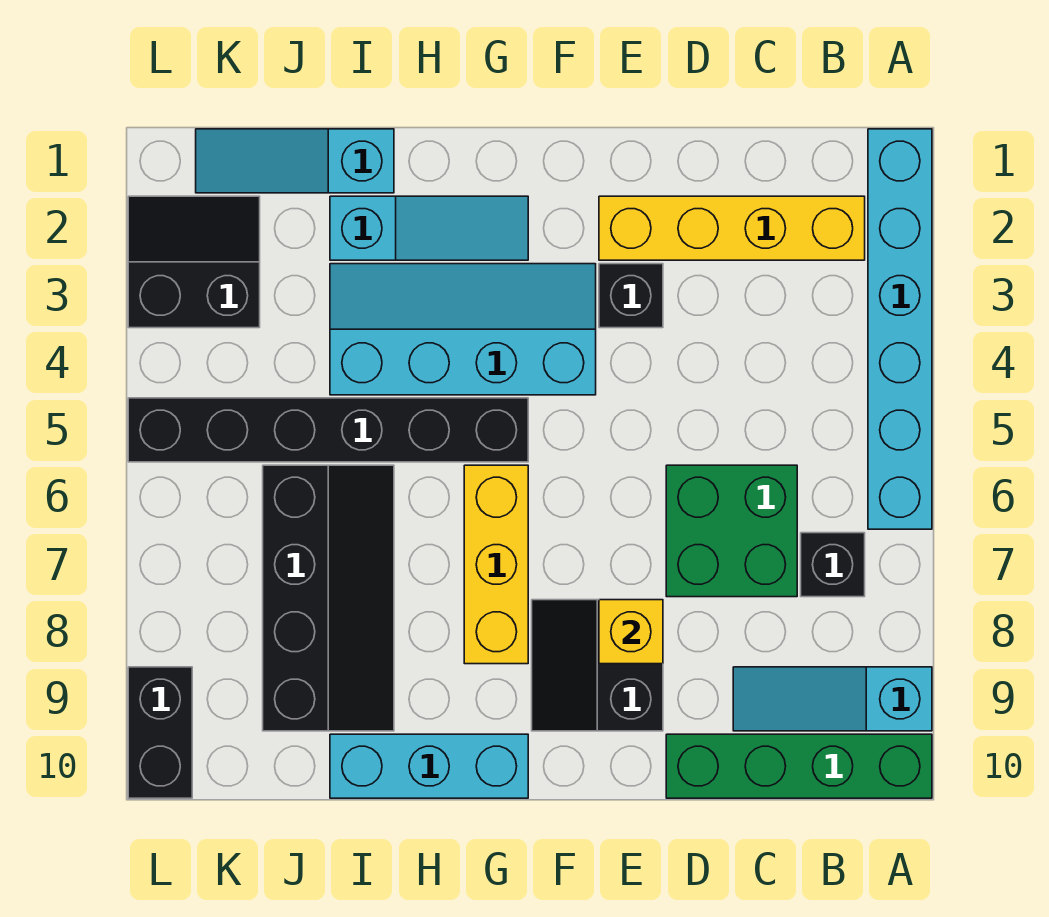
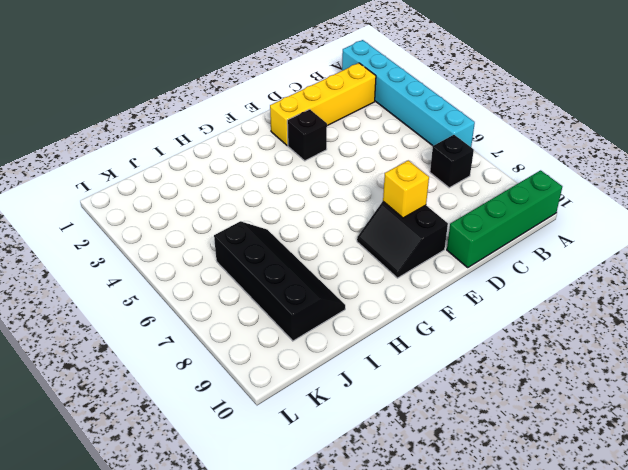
none -> cyan slope A9:C9 level 1 top A
none -> green brick C6:D7 level 1
none -> cyan slope F3:I4 level 1 top 4

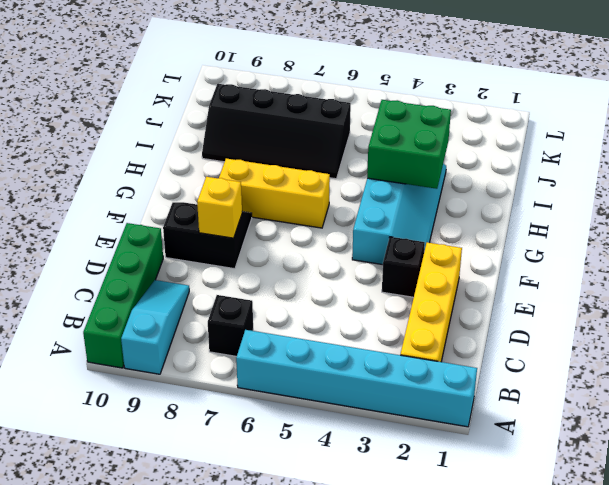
green brick H3:I4 level 2 -> green brick C6:D7 level 1
none -> cyan slope G2:I2 level 1 top I
none -> black brick G5:L5 level 1
none -> cyan brick G10:I10 level 1

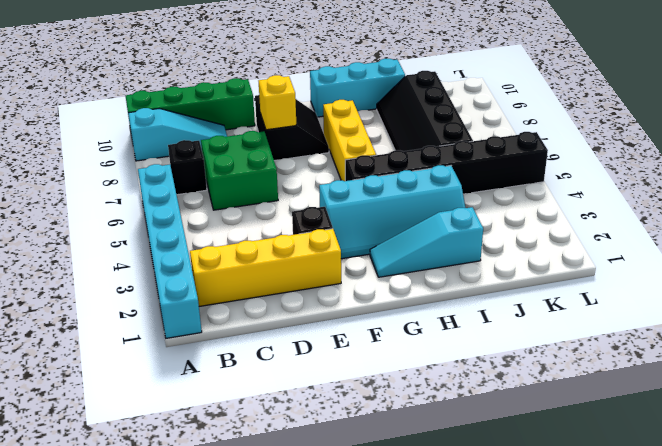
none -> cyan slope I1:K1 level 1 top I
none -> black slope K2:L3 level 1 top 3
none -> black brick L9:L10 level 1

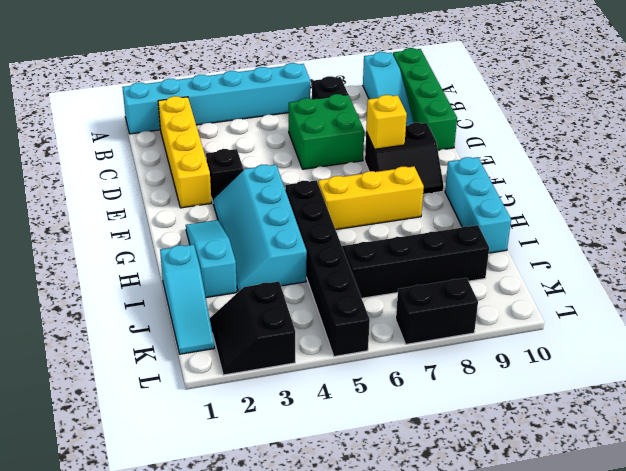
black brick L7:L8 level 1 -> black brick L9:L10 level 1

